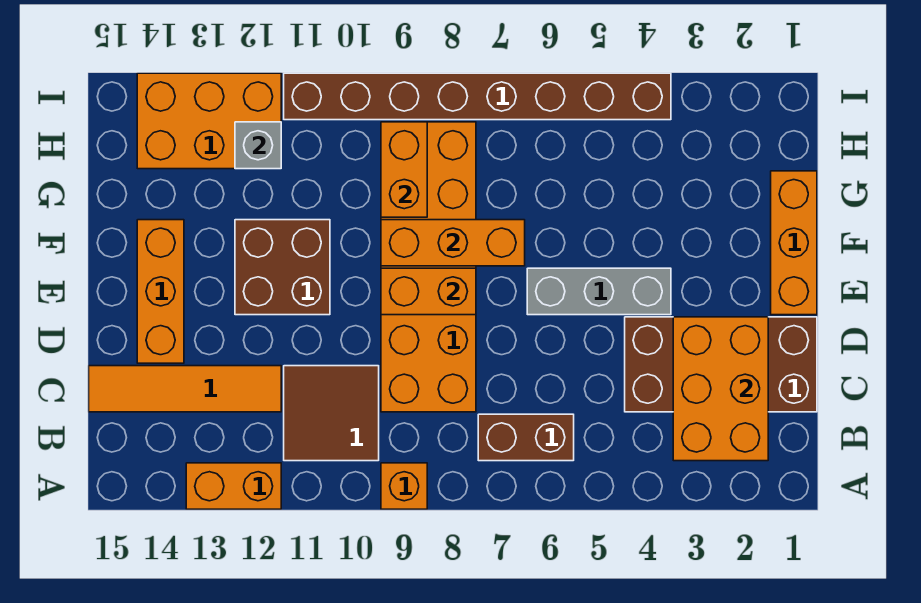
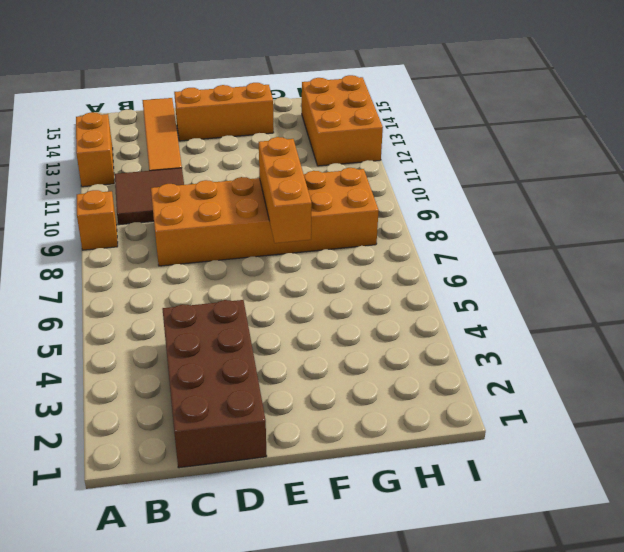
none -> brown brick B6:B7 level 1
none -> orange brick E1:G1 level 1
none -> grey brick E4:E6 level 1

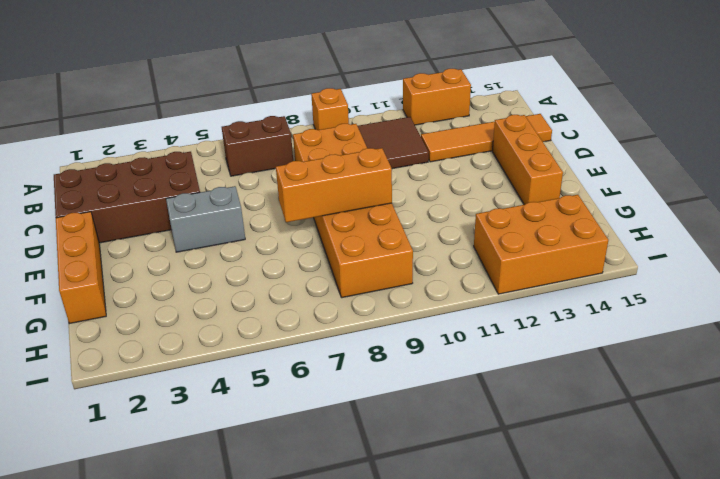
grey brick E4:E5 level 1 -> grey brick E4:E6 level 1
none -> brown brick E11:F12 level 1
none -> brown brick I4:I11 level 1
none -> orange brick B2:D3 level 2

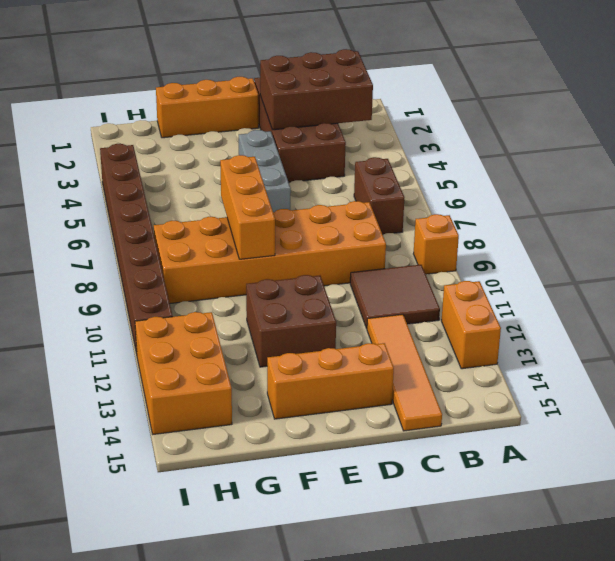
brown brick B2:D3 level 2 -> orange brick B2:D3 level 2
none -> orange brick E8:E9 level 2
none -> orange brick G9:H9 level 2
none -> grey brick H12 level 2

